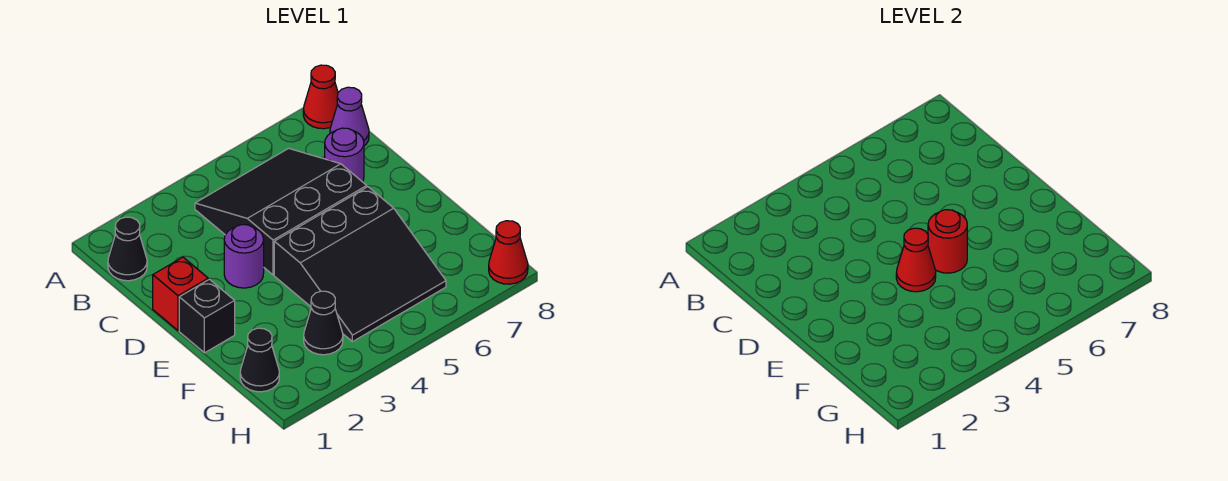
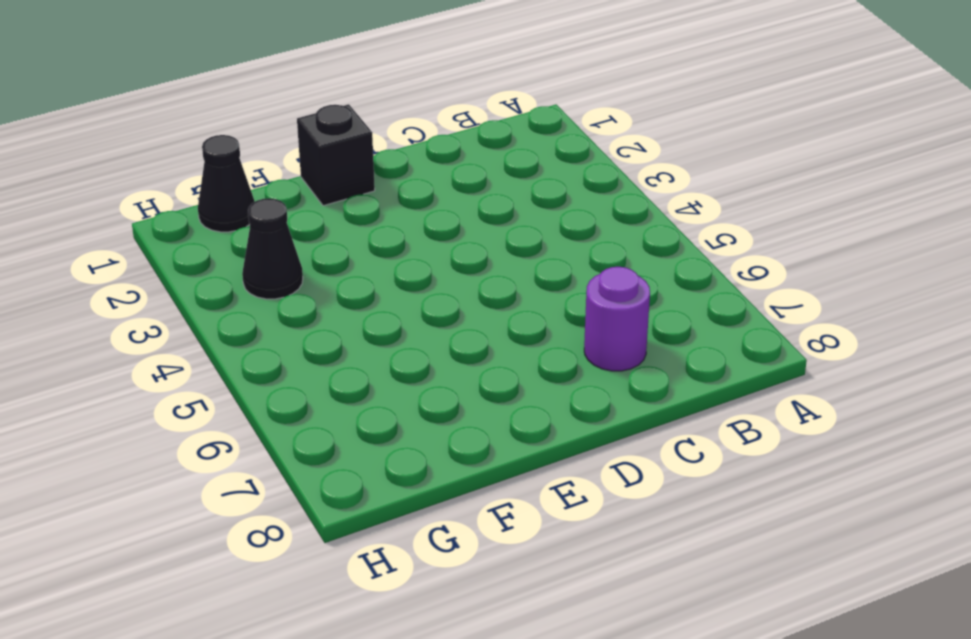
none -> red cone A8 level 1
none -> black cone B1 level 1
none -> black slope B4:D6 level 1 top D

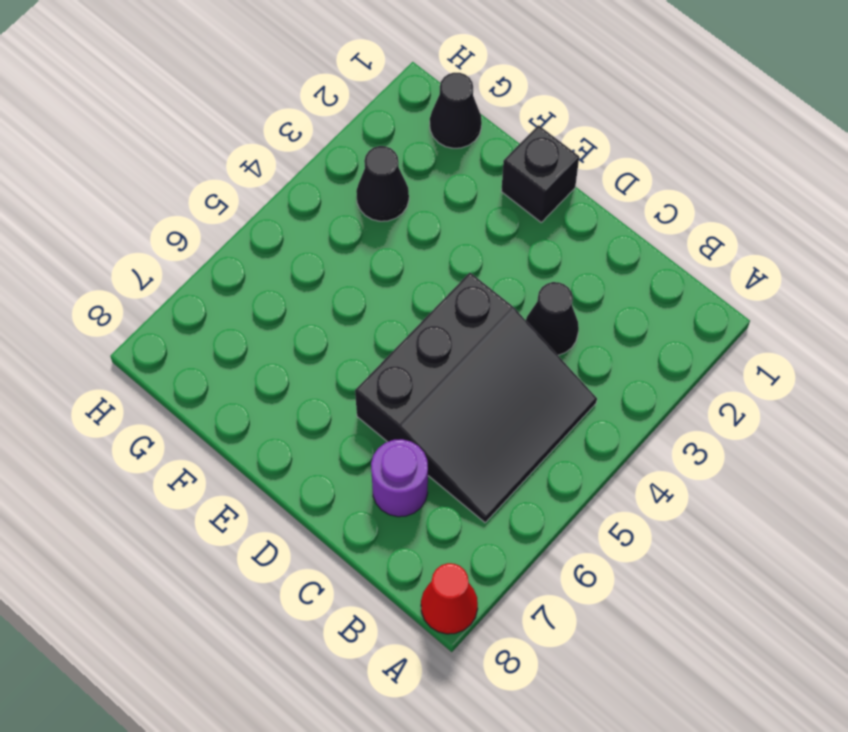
black cone C3 level 1 -> black cone B1 level 1
none -> purple cone B8 level 1
none -> red brick D1 level 1
none -> purple round brick D3 level 1

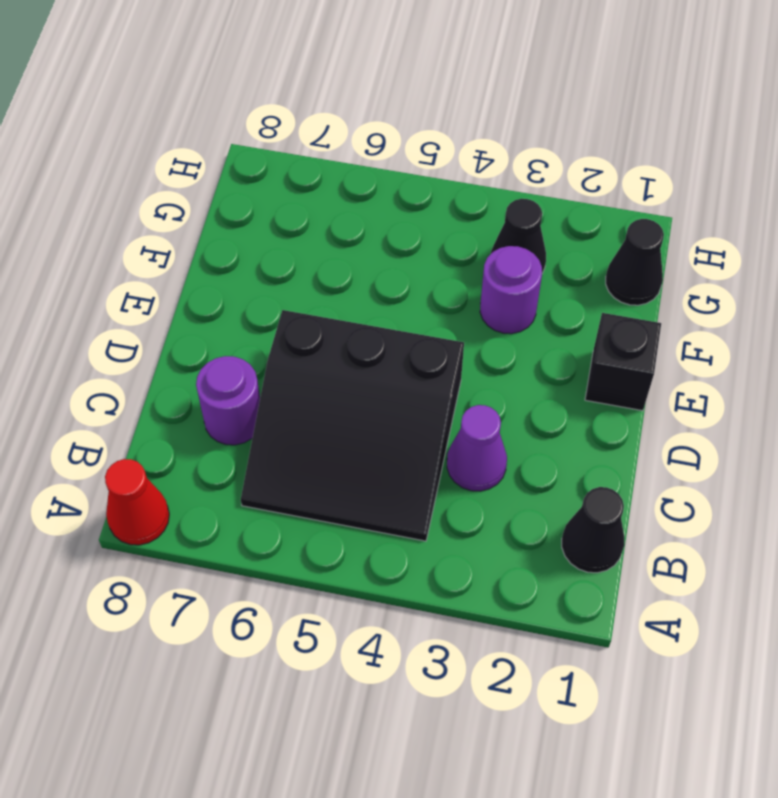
purple cone C3 level 1 -> purple cone B8 level 1
purple round brick F3 level 1 -> purple round brick D3 level 1
none -> red brick D1 level 1
none -> black slope E4:G6 level 1 top E
none -> red cone H8 level 1

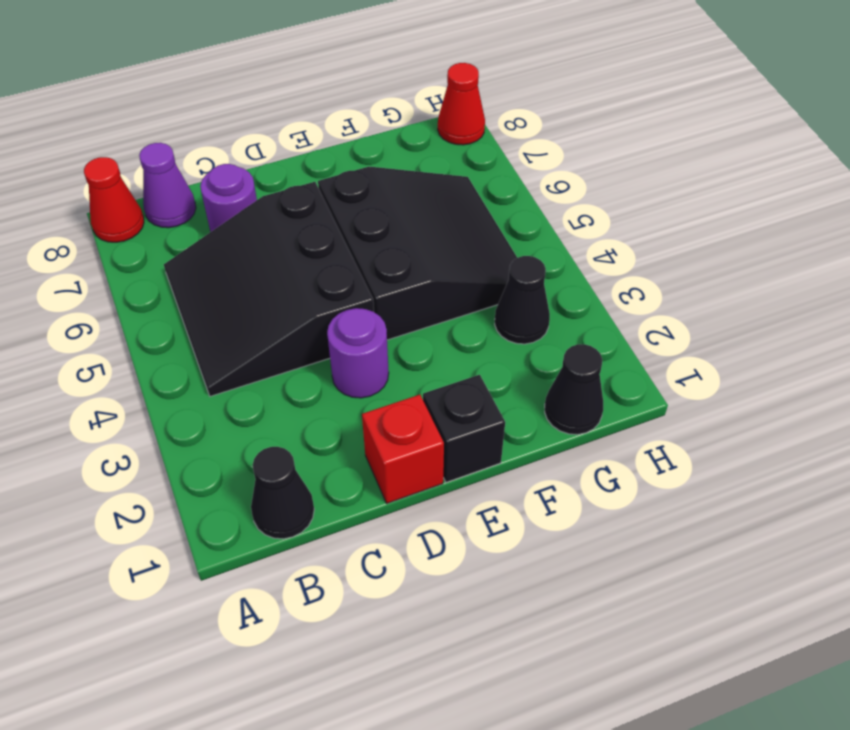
none -> red cone E4 level 2
none -> red round brick E5 level 2

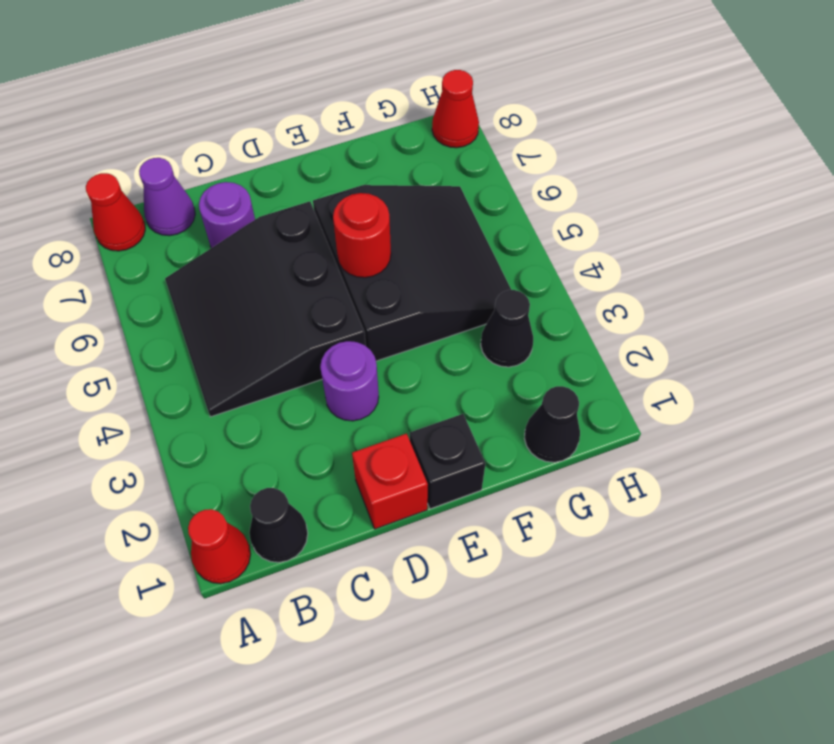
red cone A1 level 1 -> red cone E4 level 2

